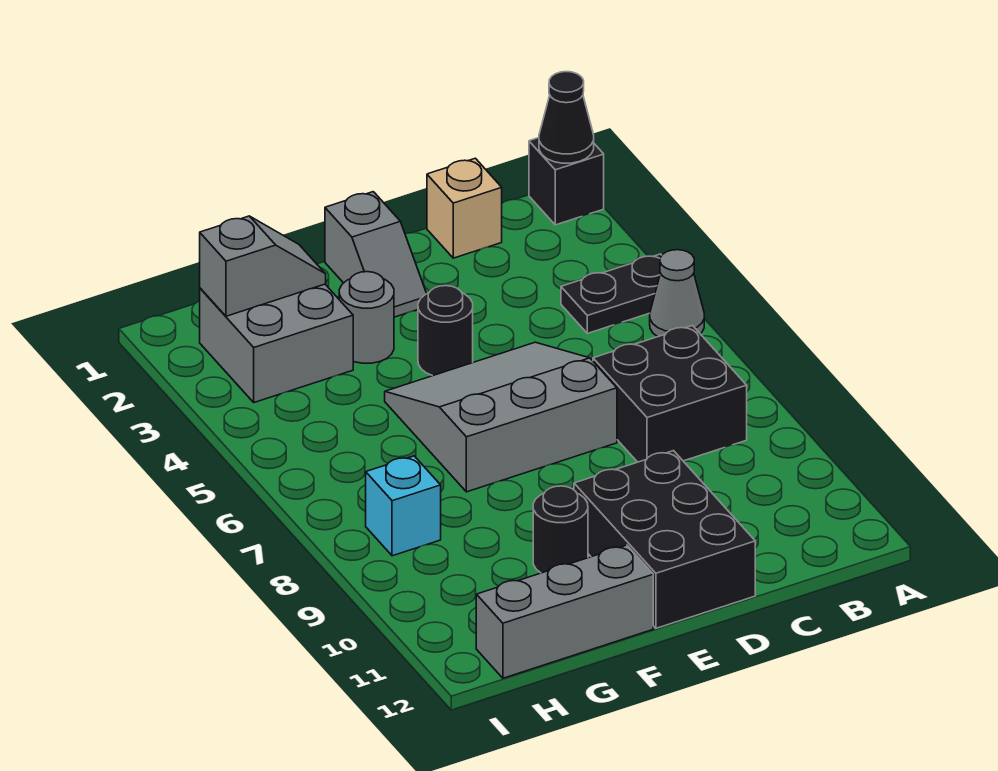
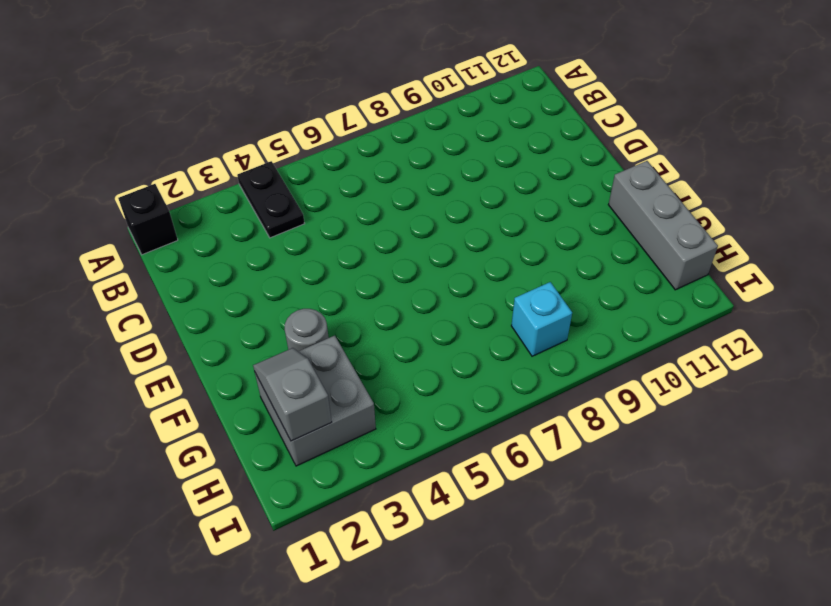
none -> grey cone A5 level 1
none -> black brick B7:C8 level 1
none -> tan brick C1 level 1

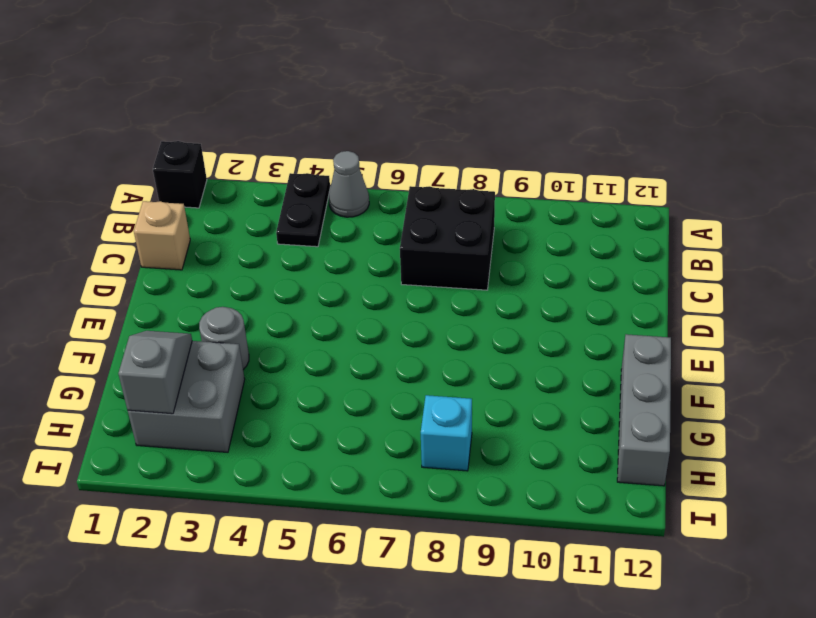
none -> grey slope D5:F7 level 1 top 7
none -> black brick D10:E12 level 1
none -> grey slope E1:E2 level 1 top 1

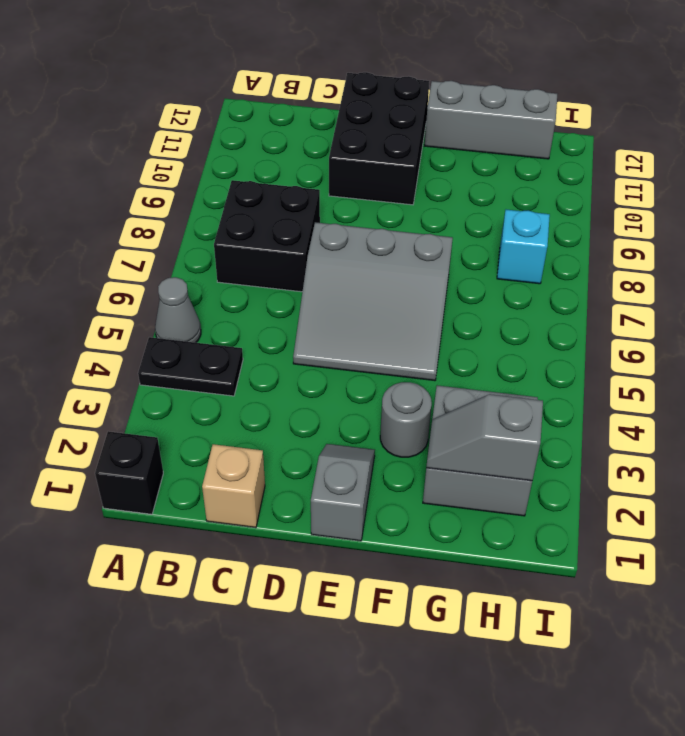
none -> black round brick E4 level 1
none -> black round brick F10 level 1
none -> black cone A1 level 2

